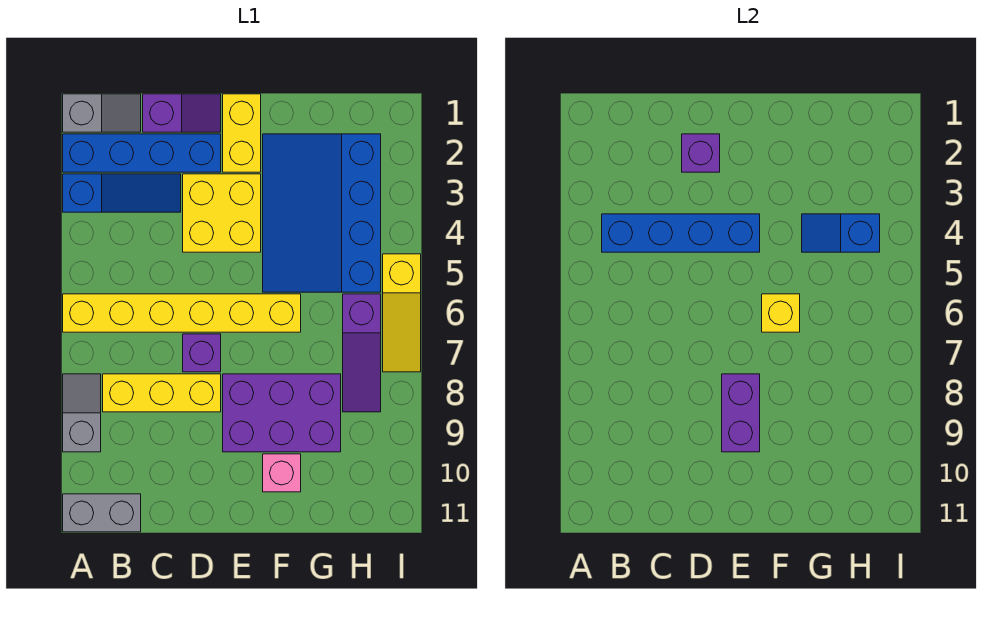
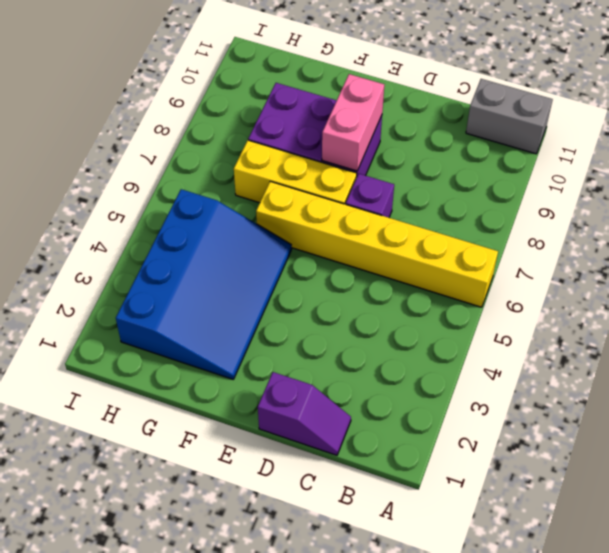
purple slope C1:D1 level 1 top D -> purple slope C1:D1 level 1 top C
yellow brick E7:G7 level 1 -> yellow brick B8:D8 level 1
pink brick E8:E9 level 2 -> purple brick E8:E9 level 2
none -> grey slope A1:B1 level 1 top A
none -> blue brick A2:D2 level 1
none -> blue slope A3:C3 level 1 top A

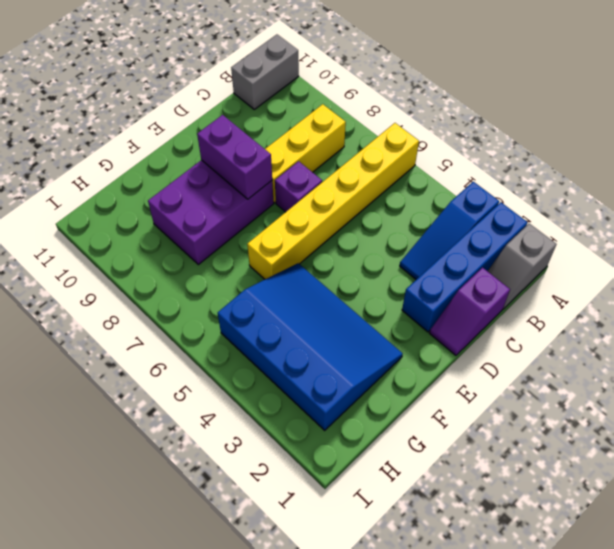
none -> grey slope A8:A9 level 1 top 9
none -> yellow brick D3:E4 level 1
none -> yellow brick E1:E2 level 1

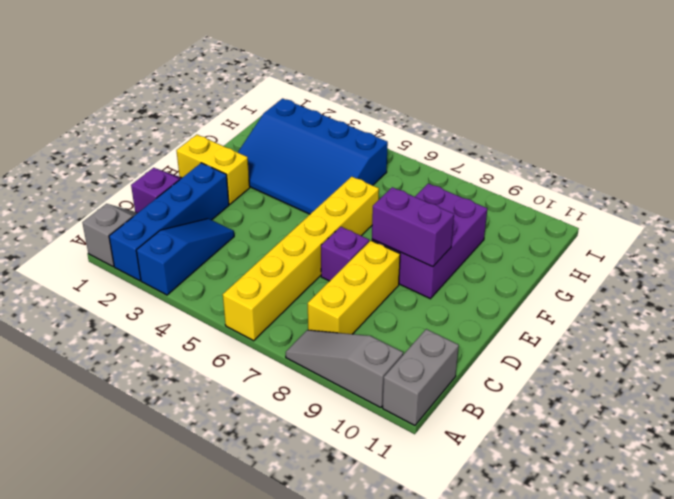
grey slope A8:A10 level 1 top 10 -> grey slope A8:A9 level 1 top 9
none -> yellow brick D3:E4 level 1
none -> pink brick F10 level 1
none -> purple slope H6:H8 level 1 top 6

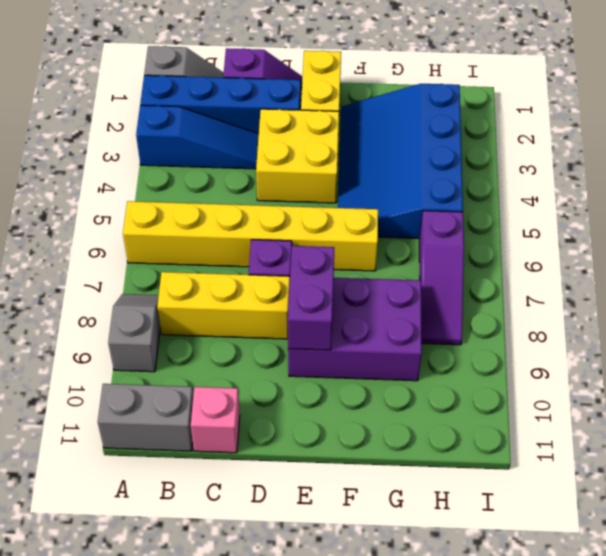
pink brick C11 level 1 -> pink brick F10 level 1
none -> yellow slope I5:I7 level 1 top 5
none -> blue brick B4:E4 level 2
none -> purple brick D2 level 2

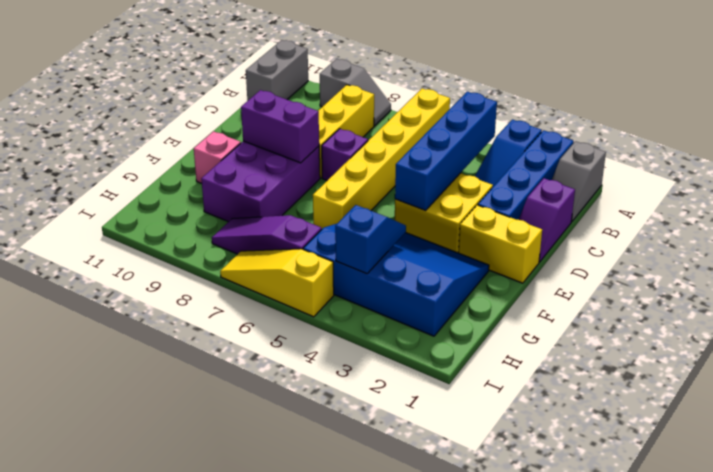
none -> purple brick D2 level 2
none -> yellow brick F6 level 2

